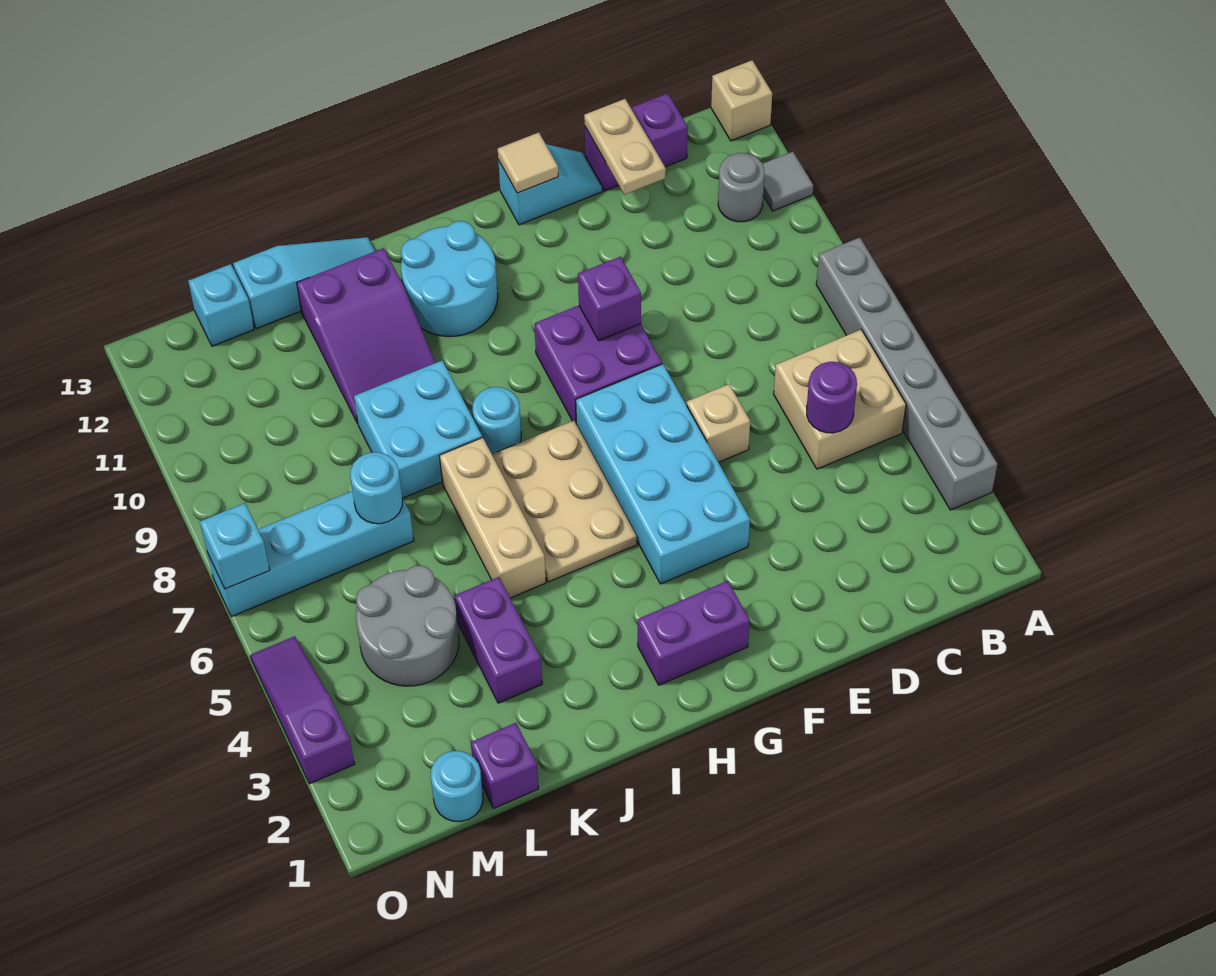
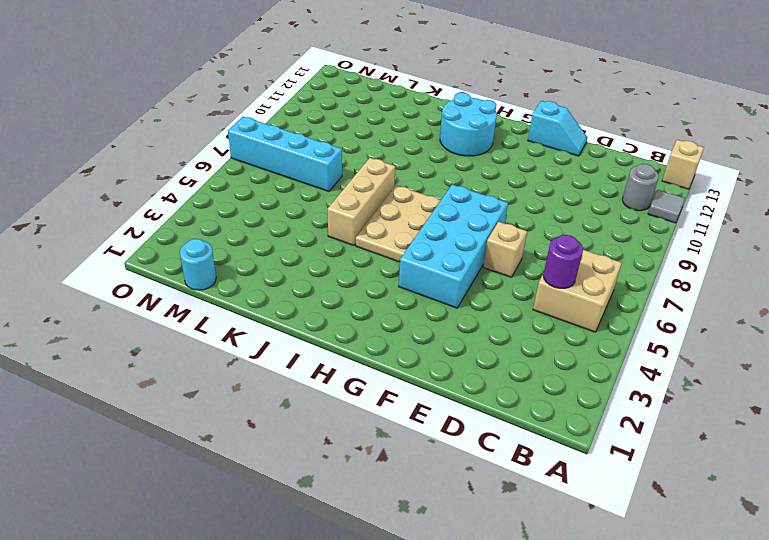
none -> grey brick A3:A8 level 1
none -> purple brick C13:D13 level 1
none -> purple brick F8:G9 level 1
none -> purple brick G2:H2 level 1

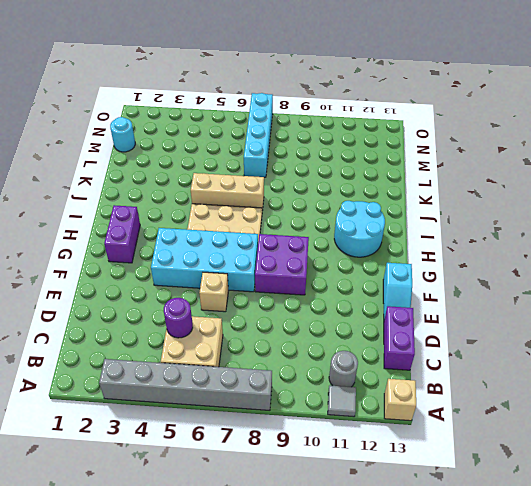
none -> cyan round brick I8 level 1
none -> cyan brick J8:K9 level 1
none -> purple slope J10:K12 level 1 top 12
none -> cyan slope J13:L13 level 1 top L

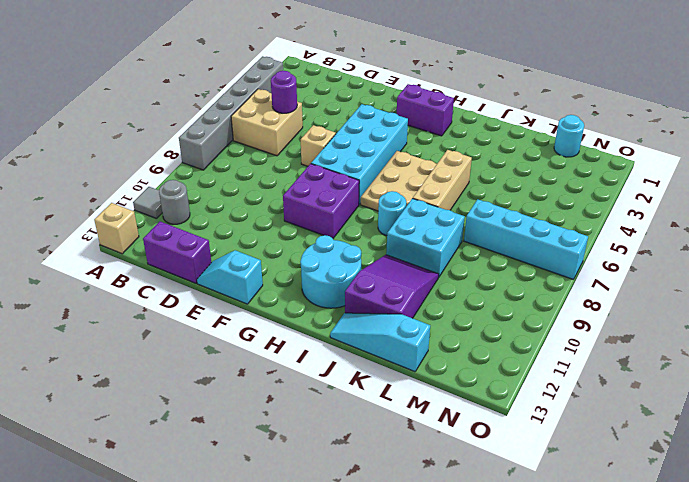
none -> purple brick K3:K4 level 1
none -> purple brick L1 level 1
none -> grey round brick L4:M5 level 1
none -> cyan brick M13 level 1

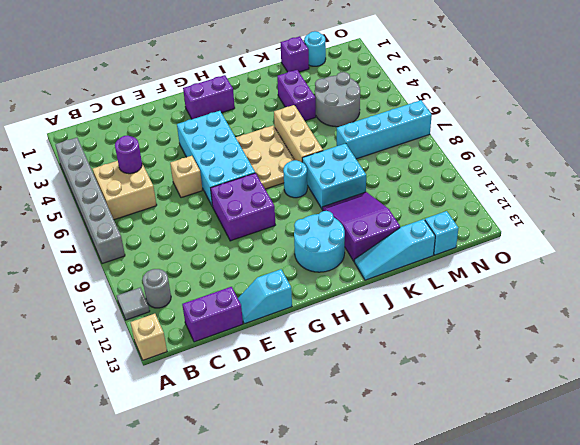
none -> purple slope O3:O5 level 1 top 3
none -> tan plate D12:D13 level 2
none -> purple brick F9 level 2
none -> tan tile F13 level 2

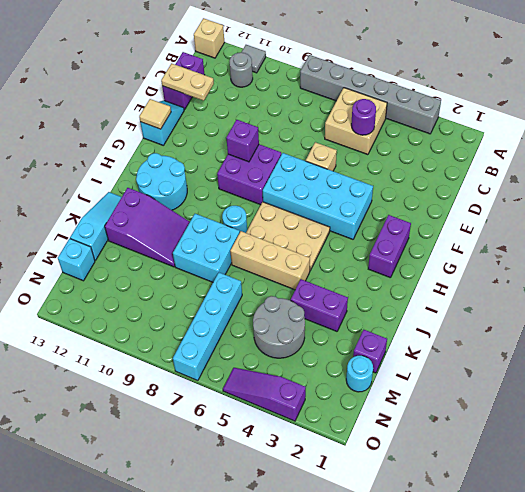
none -> cyan round brick L7 level 2
none -> cyan brick O7 level 2

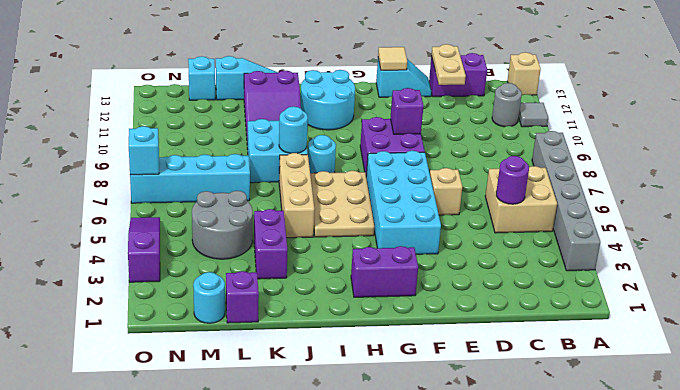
cyan round brick J8 level 2 -> cyan round brick L7 level 2

